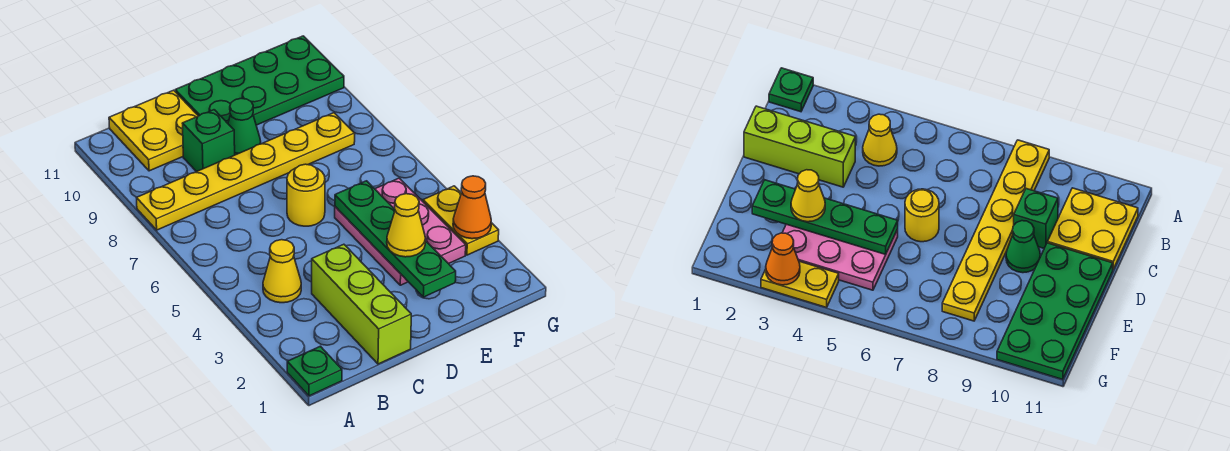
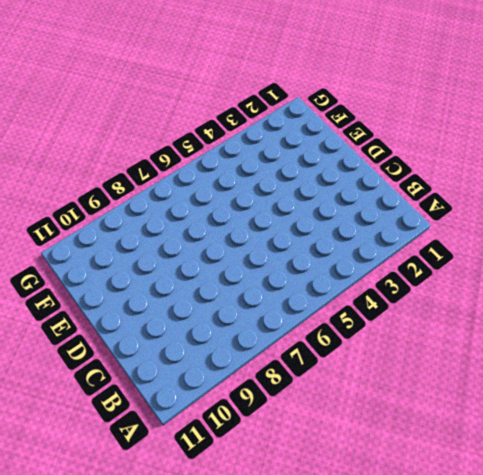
none -> green plate A1 level 1
none -> yellow plate A8:F8 level 1
none -> yellow cone B4 level 1

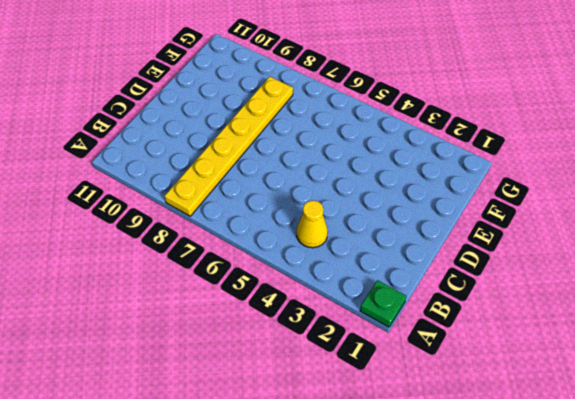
none -> yellow plate B10:C11 level 1
none -> lime brick C1:C3 level 1
none -> green brick C9 level 1

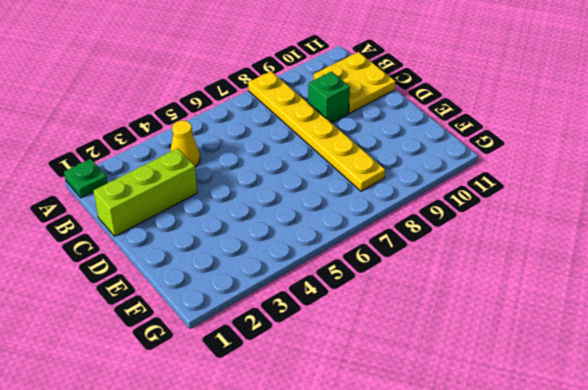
none -> yellow round brick D6 level 1
none -> green cone D9 level 1
none -> green plate D10:G11 level 1

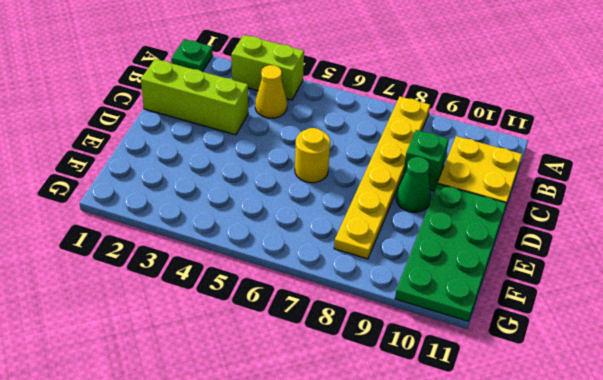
lime brick A3:A4 level 1 -> none
none -> pink plate E3:F5 level 1
none -> yellow plate G3:G4 level 1
none -> green plate E2:E5 level 2

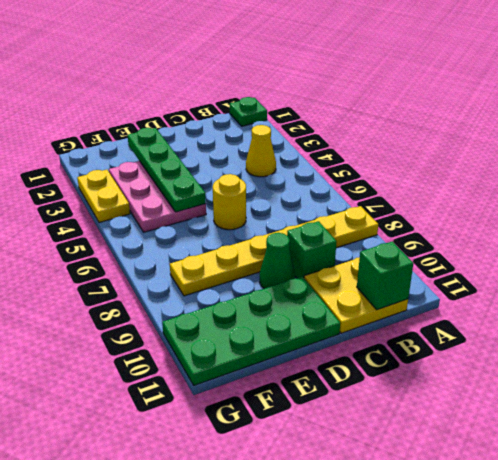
green brick B11 level 2 -> none
none -> lime brick C1:C3 level 1
none -> orange cone G3 level 2
none -> yellow cone E3 level 3

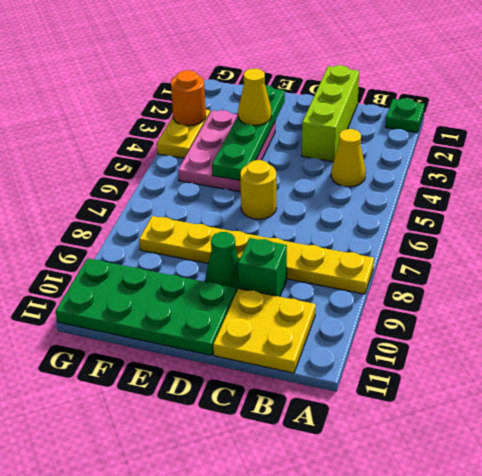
orange round brick G3 level 2 -> orange cone G3 level 2

